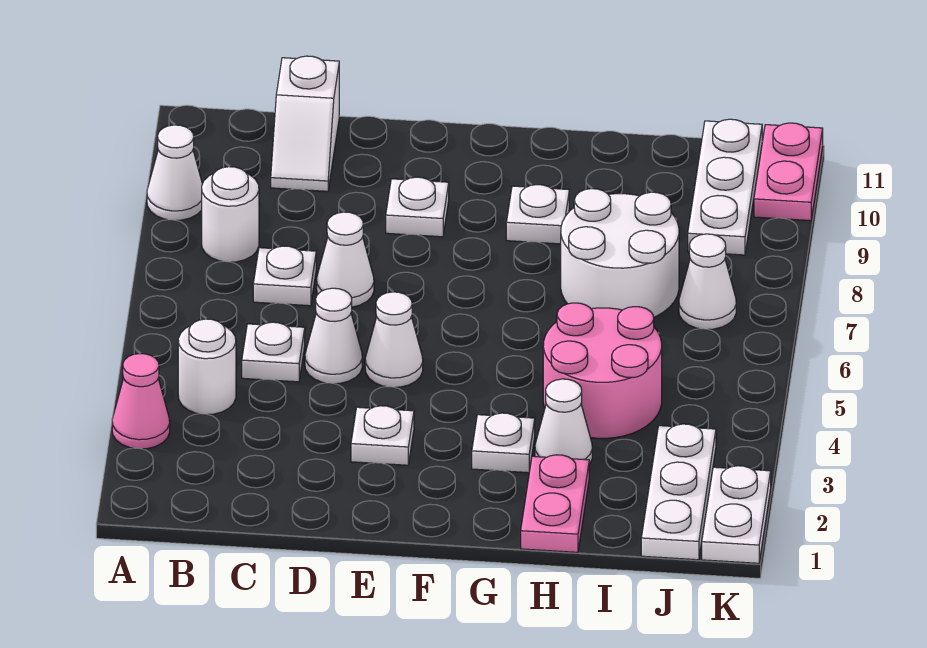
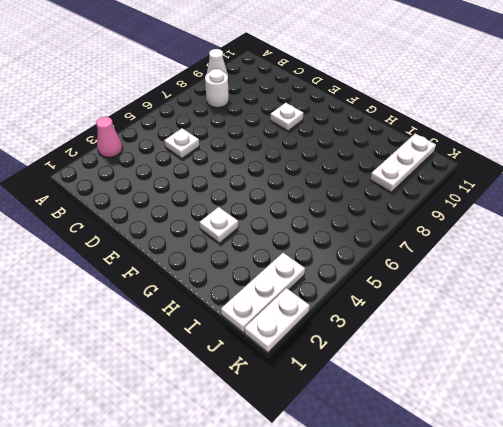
none -> white round brick B4 level 1
none -> white plate C7 level 1
none -> white slope C10:C11 level 1 top 11

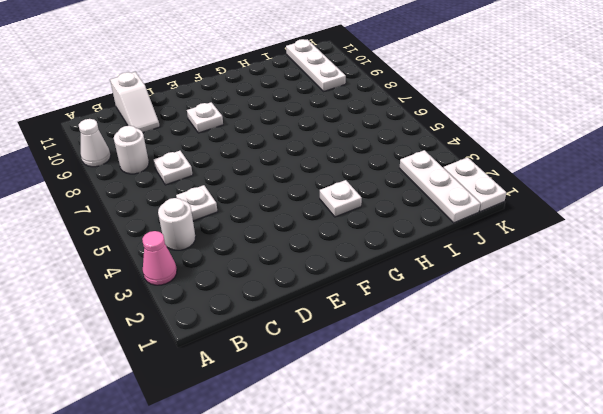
none -> white cone D5 level 1
none -> white cone D7 level 1
none -> white plate E3 level 1

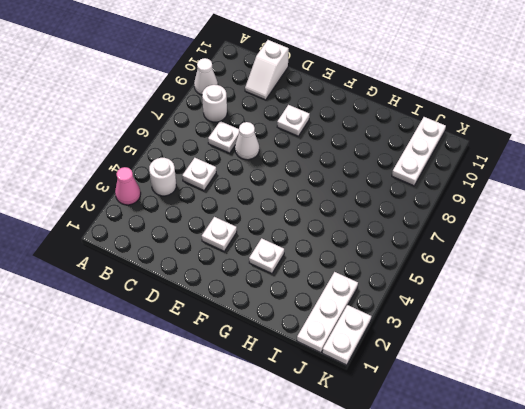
none -> white cone D5 level 1
none -> white cone E5 level 1
none -> white plate G9 level 1

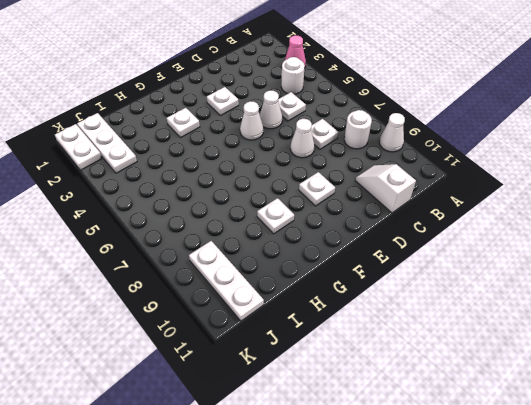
none -> pink plate H1:H2 level 1
none -> white cone H3 level 1
none -> pink round brick H4:I5 level 1

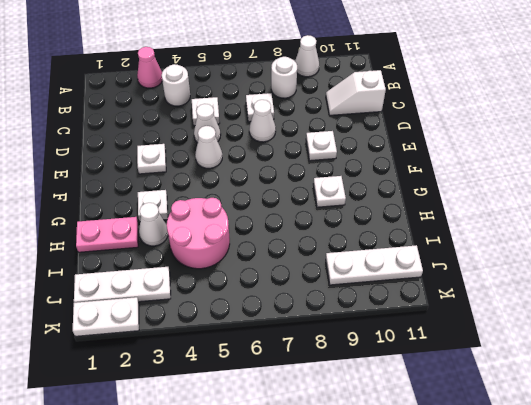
none -> white round brick H7:I8 level 1
none -> white cone J7 level 1
none -> pink plate K10:K11 level 1

